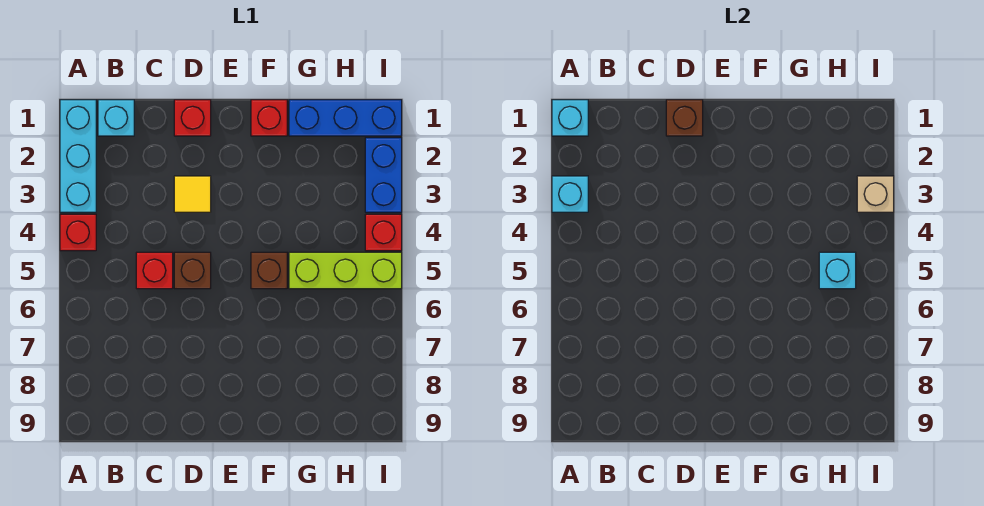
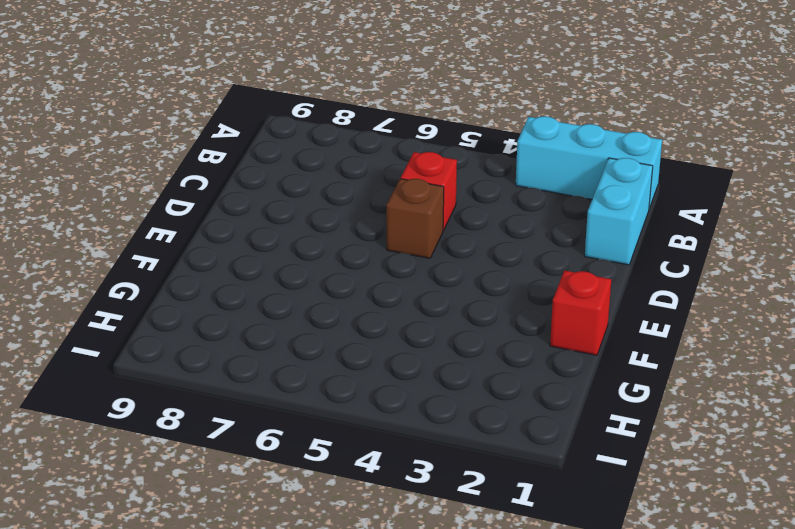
cyan brick B1:C1 level 1 -> cyan brick B1 level 1
none -> red brick A4 level 1
none -> red brick D1 level 1
none -> yellow tile D3 level 1

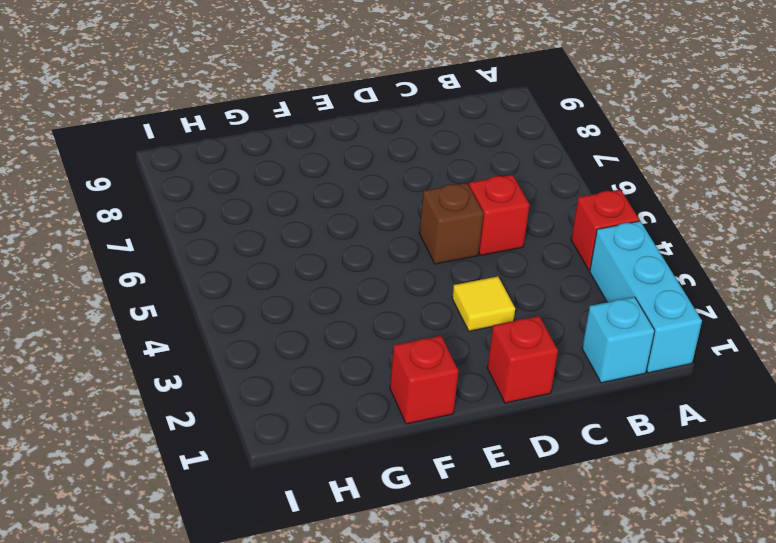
none -> brown brick F5 level 1
none -> blue brick G1:I1 level 1
none -> lime brick G5:I5 level 1

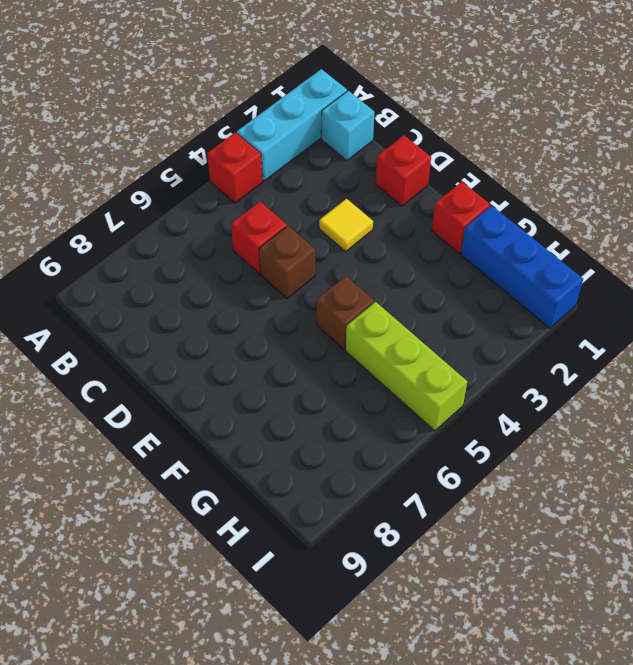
none -> blue brick I2:I3 level 1
none -> red brick I4 level 1
none -> cyan brick A1 level 2

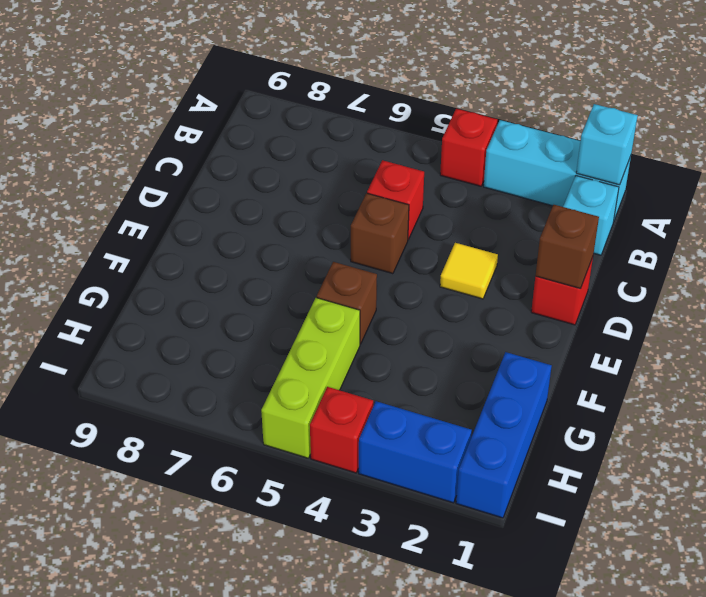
none -> red brick F1 level 1
none -> cyan brick A3 level 2
none -> cyan brick H5 level 2

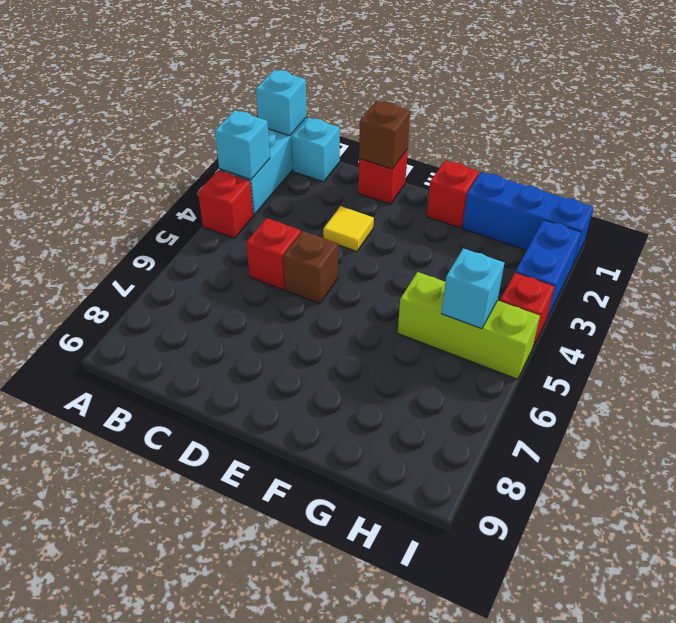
none -> brown brick F5 level 1
none -> tan brick I3 level 2

